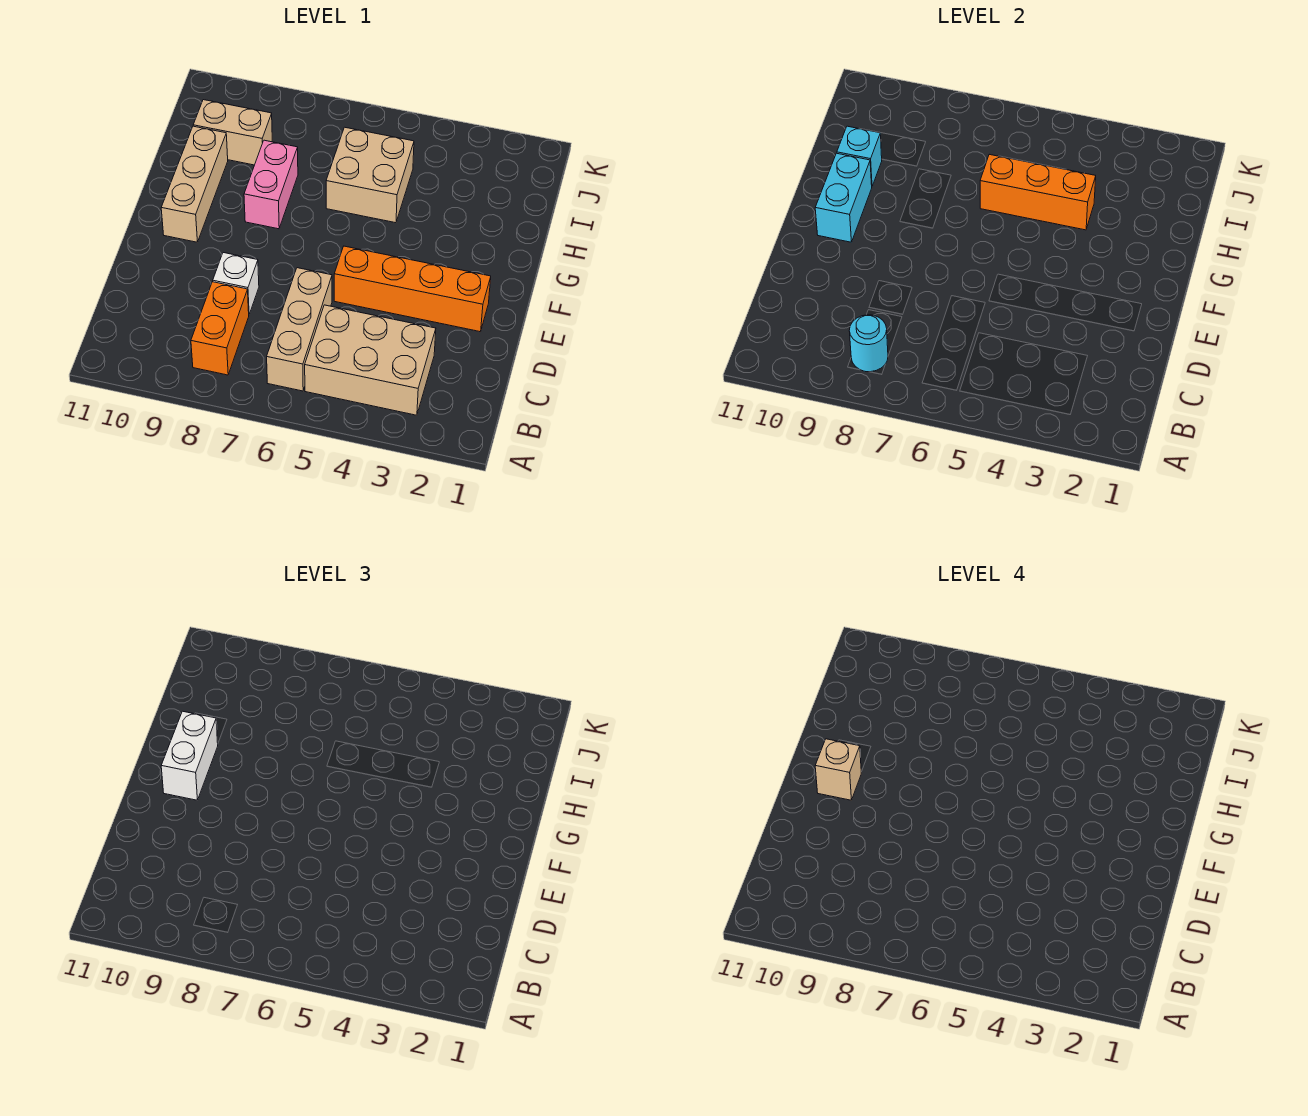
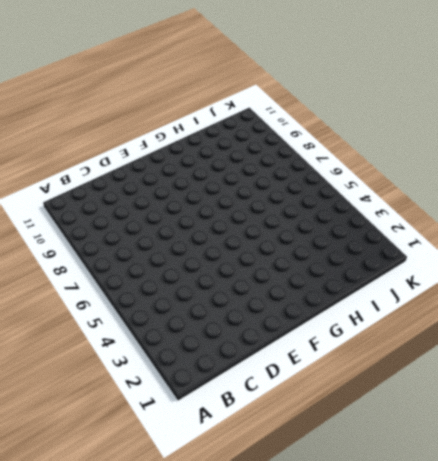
none -> tan brick B3:C5 level 1
none -> tan brick B6:D6 level 1
none -> orange brick B8:C8 level 1

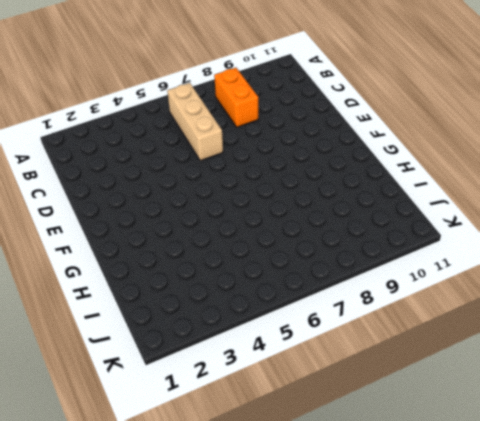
none -> tan brick B3:C5 level 1
none -> white brick D8 level 1
none -> orange brick E2:E5 level 1

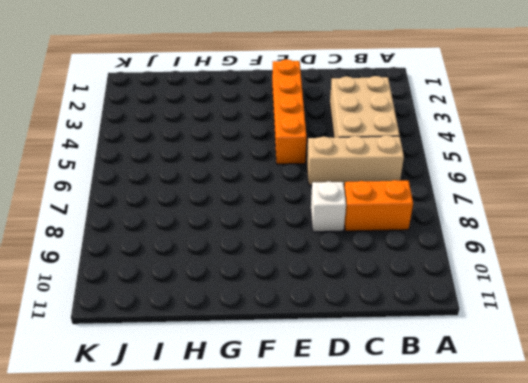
none -> tan brick F10:H10 level 1
none -> pink brick G8:H8 level 1
none -> tan brick H5:I6 level 1

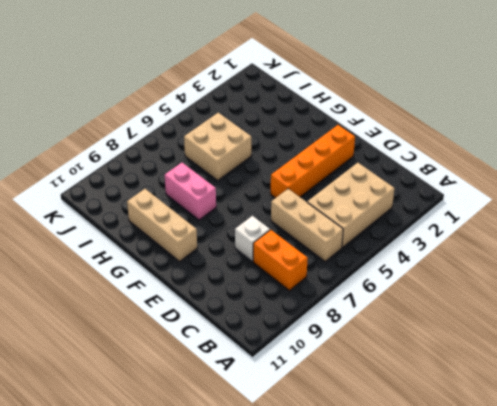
none -> tan brick I9:I10 level 1
none -> cyan round brick B8 level 2
none -> cyan brick F10:G10 level 2

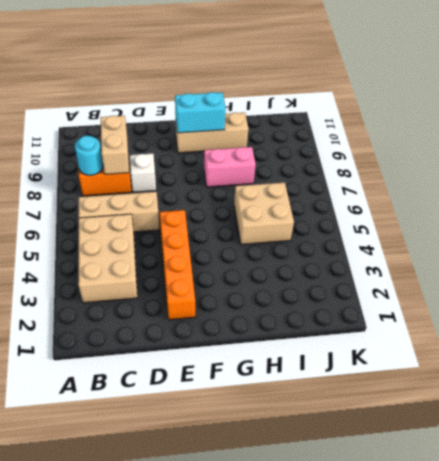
tan brick C8:C9 level 2 -> tan brick I9:I10 level 1
none -> orange brick H4:H6 level 2
none -> cyan brick H10 level 2
none -> white brick F10:G10 level 3

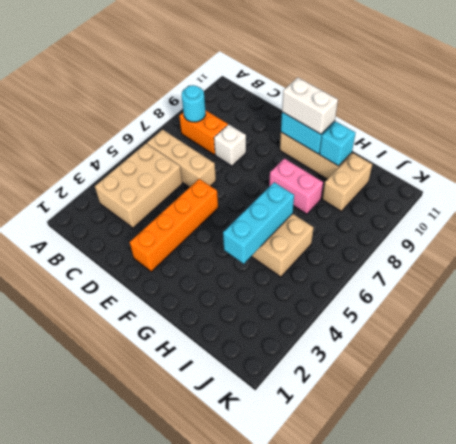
cyan brick H4:H6 level 2 -> orange brick H4:H6 level 2
none -> tan brick F10 level 4

